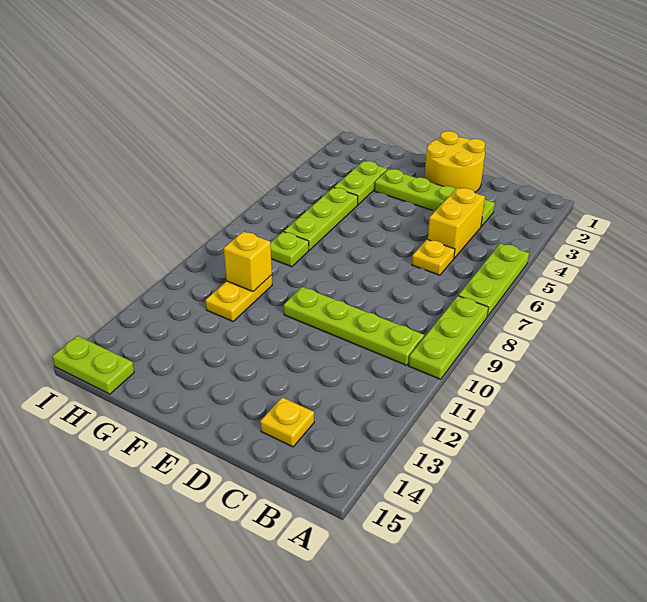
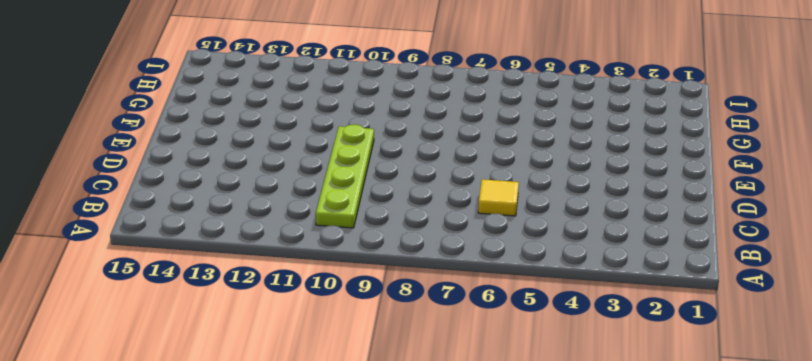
yellow tile C6 level 1 -> yellow plate C6 level 1
none -> lime plate A5:A7 level 1
none -> lime plate A8:A10 level 1
none -> lime plate C3:F3 level 1

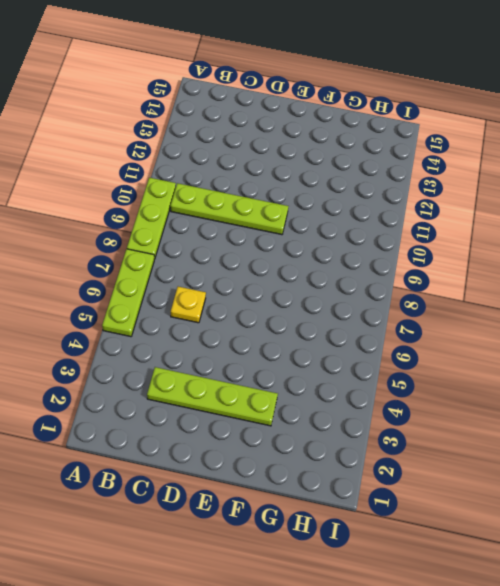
none -> yellow brick C4:C5 level 1
none -> yellow plate C14 level 1
none -> yellow round brick D1:E2 level 1

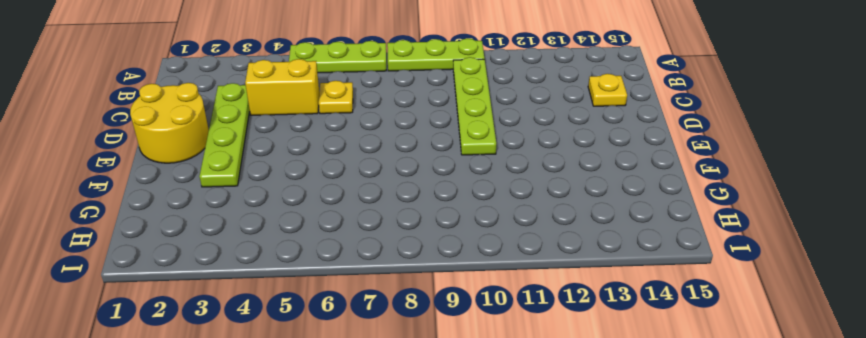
none -> lime plate G3:G4 level 1
none -> lime plate G5:G7 level 1
none -> lime plate G8 level 1

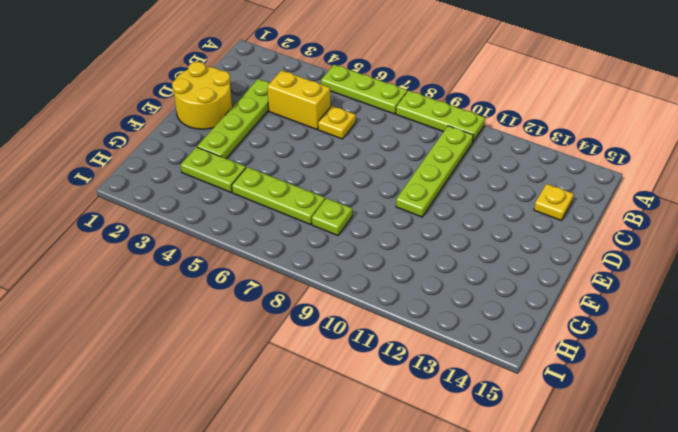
none -> yellow plate G10:G11 level 1
none -> lime plate H15:I15 level 1
none -> yellow brick G10 level 2

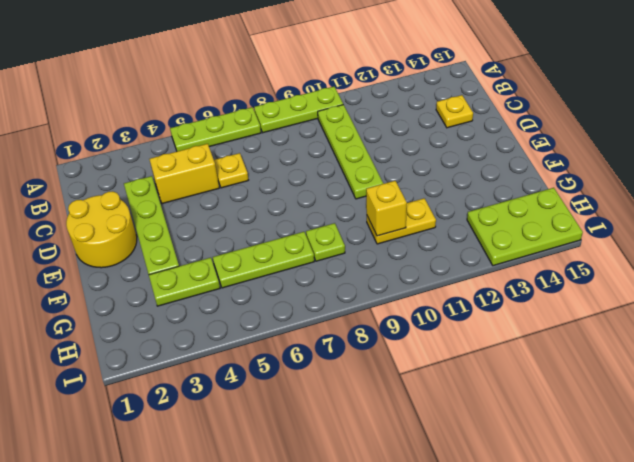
lime plate H13:I15 level 1 -> lime plate H15:I15 level 1

